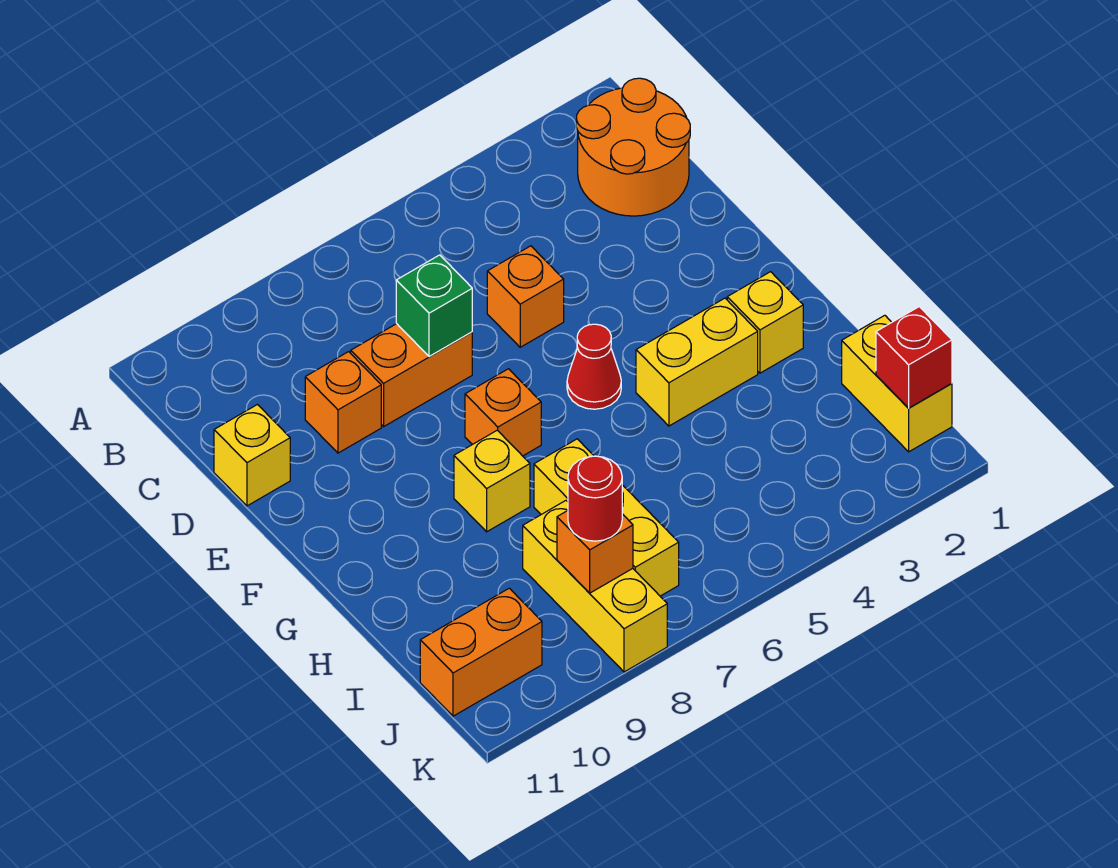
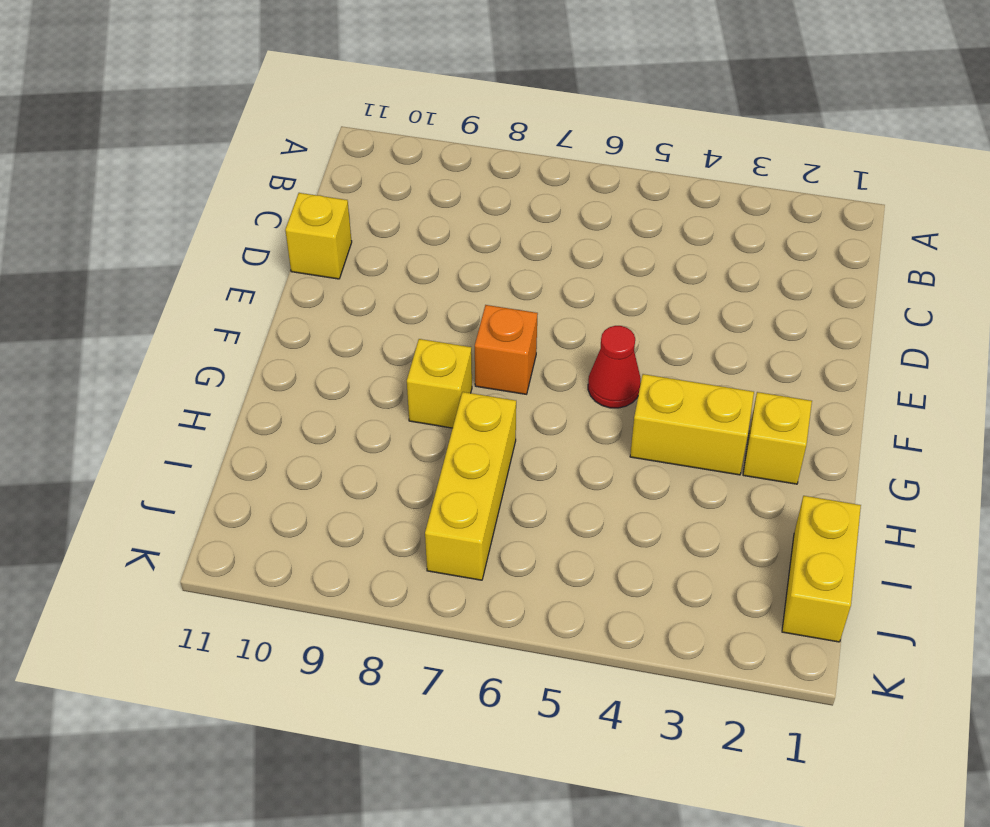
none -> orange round brick B1:C2 level 1
none -> orange brick D5 level 1
none -> orange brick D7:D8 level 1

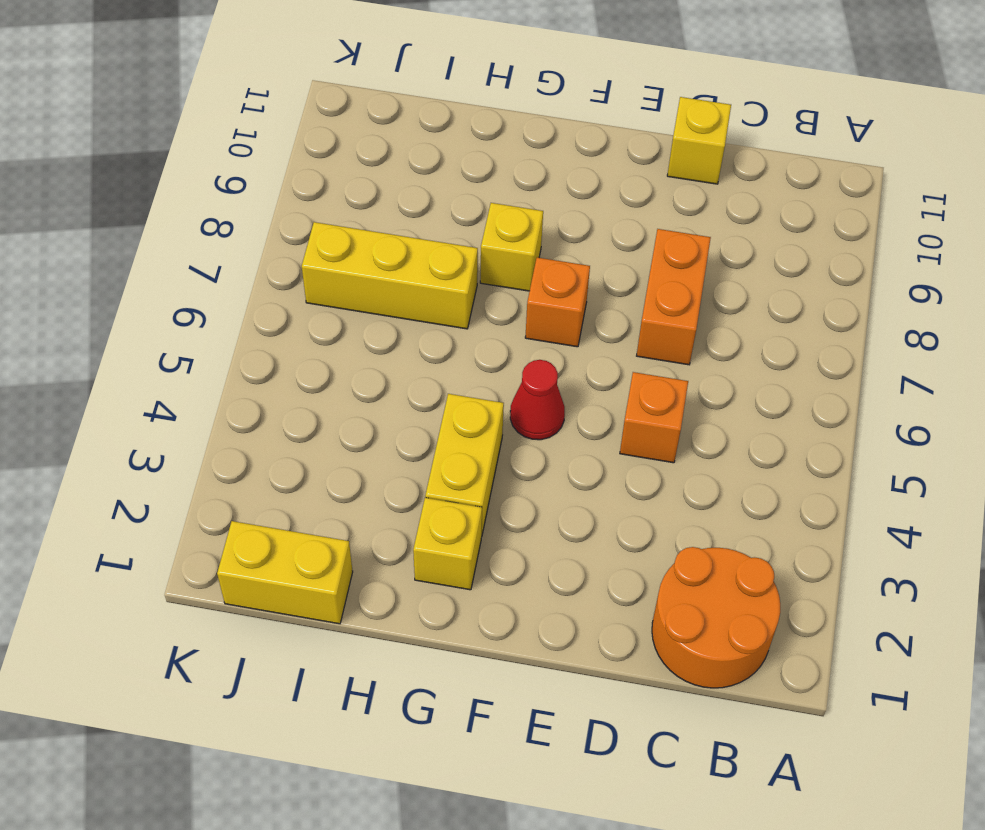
none -> orange brick D9 level 1
none -> yellow brick I8:K8 level 1
none -> orange brick J10:J11 level 1

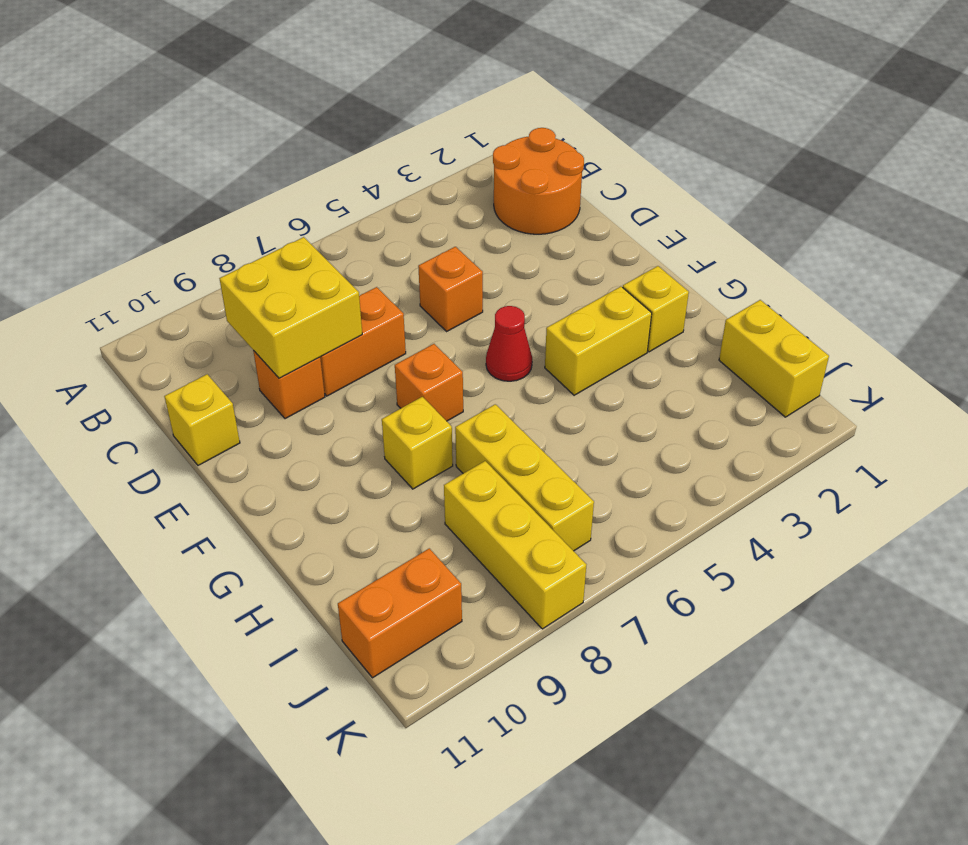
yellow brick C8:D9 level 2 -> none
none -> green brick D7 level 2
none -> red brick J1 level 2
none -> orange brick J8 level 2

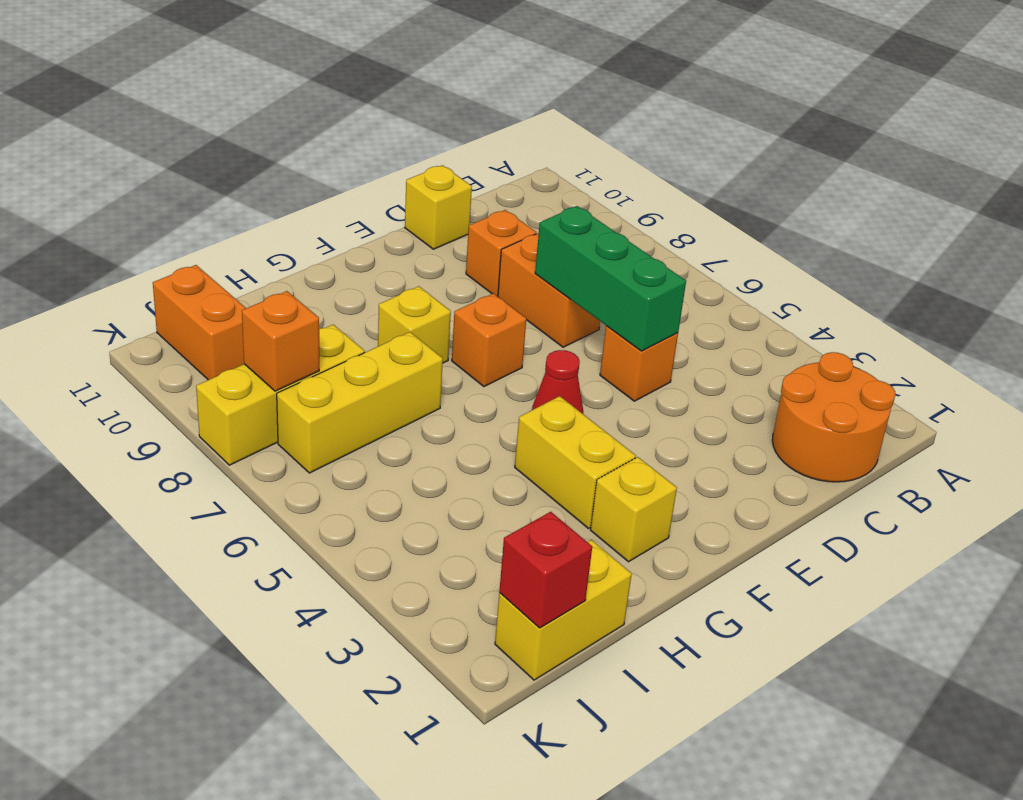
green brick D5:D7 level 2 -> green brick D7 level 2
none -> red round brick J8 level 3

